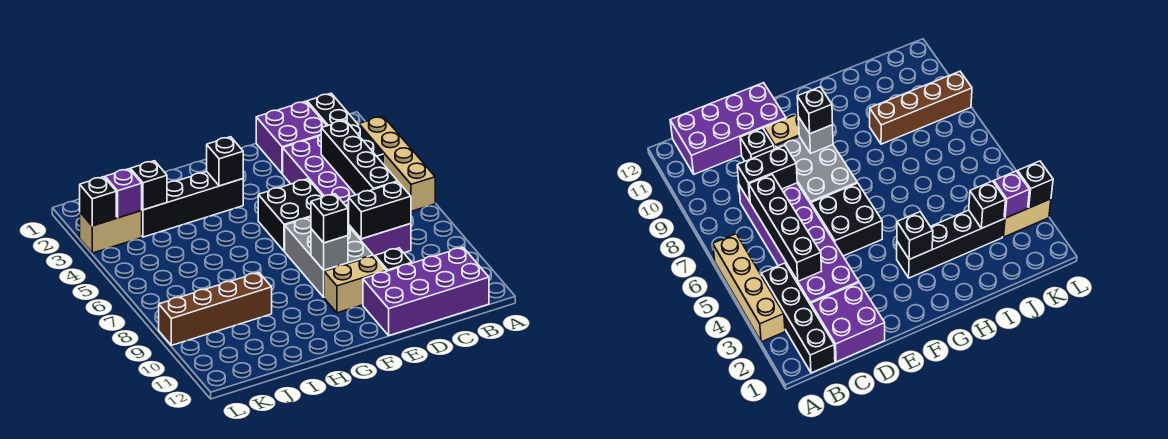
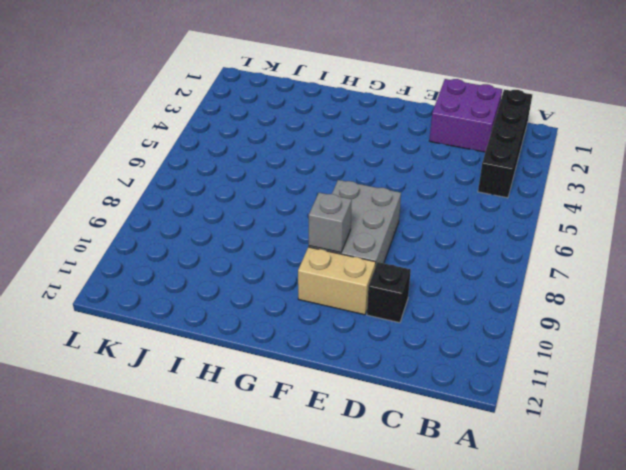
none -> tan brick A3:A6 level 1
none -> purple brick B11:E12 level 1
none -> purple brick C3:D8 level 1

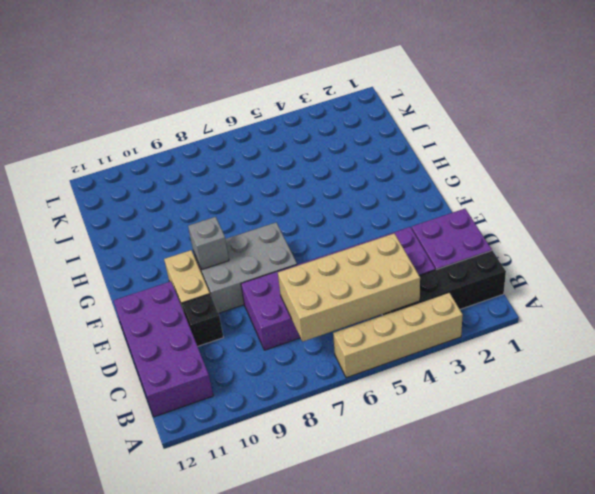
tan brick B4:C7 level 2 -> black brick C4:C7 level 2
none -> black brick E5:F6 level 1
none -> black brick G3:J3 level 1
none -> brown brick I9:L9 level 1

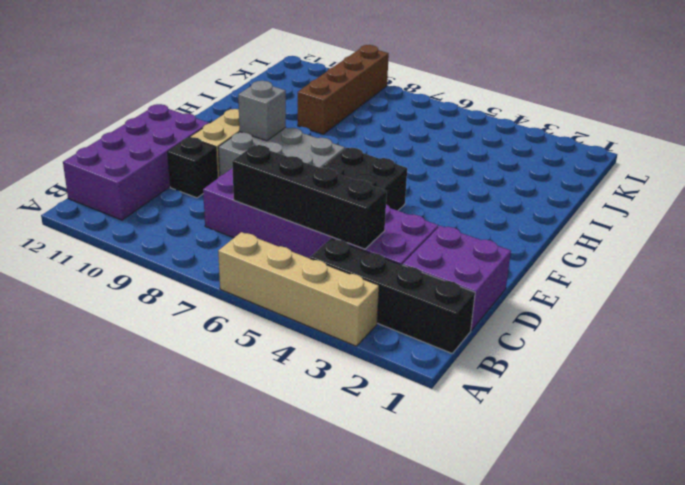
none -> black brick G3:J3 level 1
none -> tan brick K3:L3 level 1
none -> black brick C8:D8 level 2

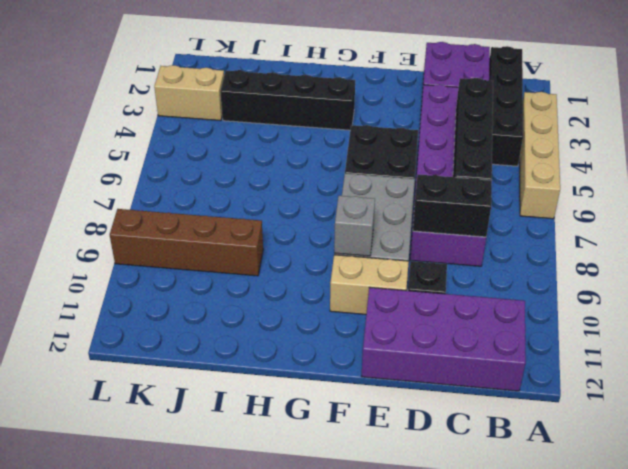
none -> black brick G3 level 2
none -> black brick J3 level 2
none -> purple brick K3 level 2

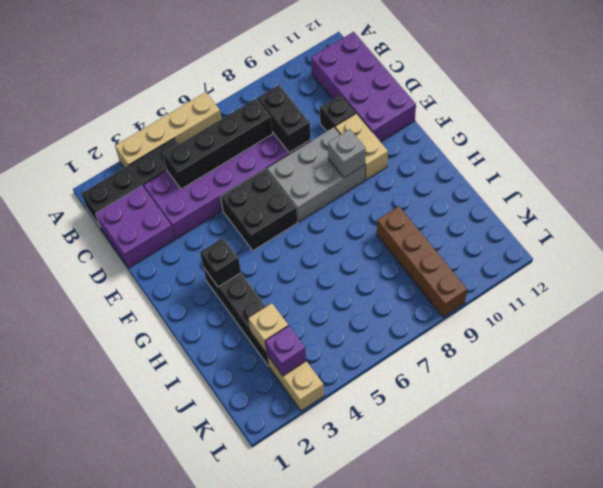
tan brick J3 level 2 -> black brick J3 level 2
none -> black brick L3 level 2
none -> black brick F9 level 3

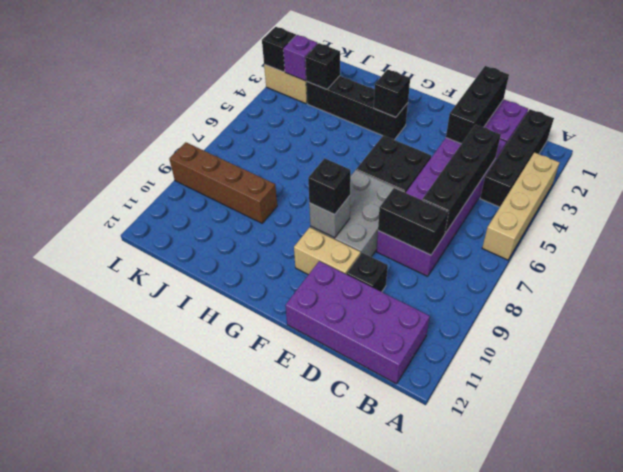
black brick D1:D3 level 2 -> none

